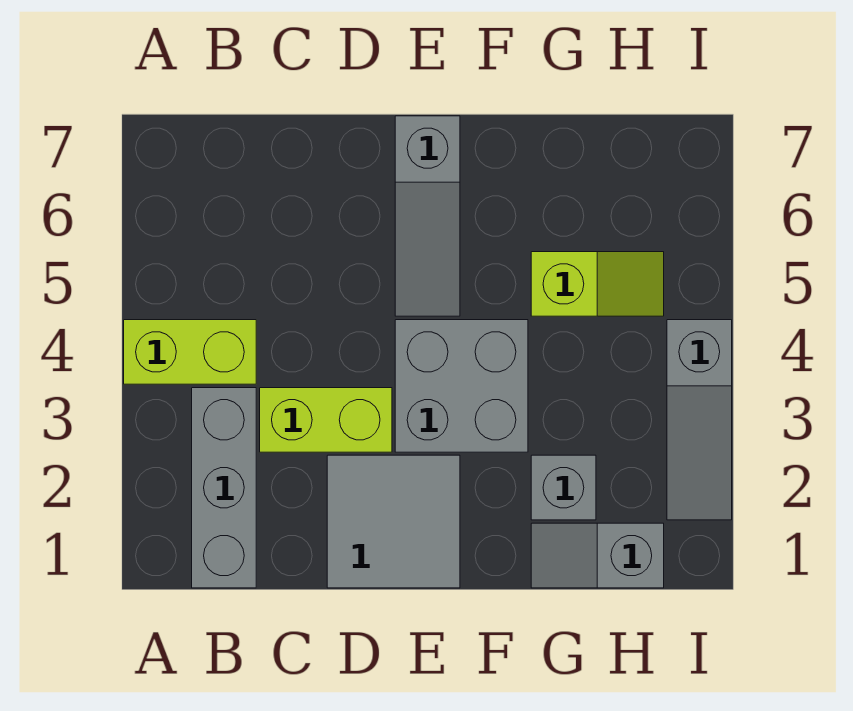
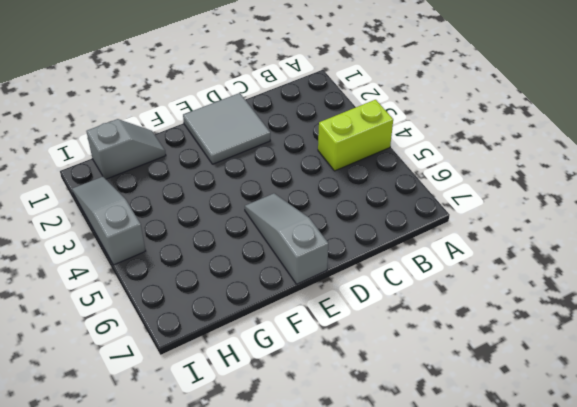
none -> grey brick B1:B3 level 1
none -> lime brick C3:D3 level 1

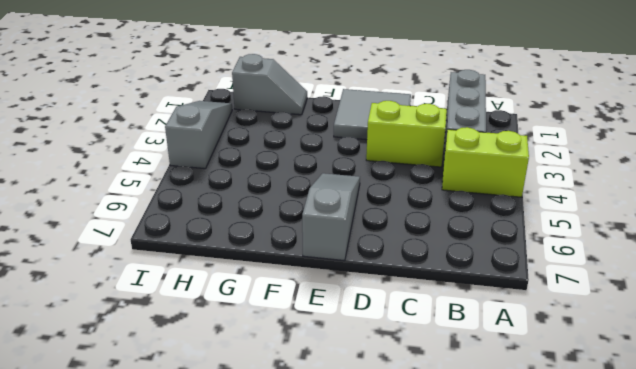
none -> grey brick E3:F4 level 1
none -> grey brick G2 level 1

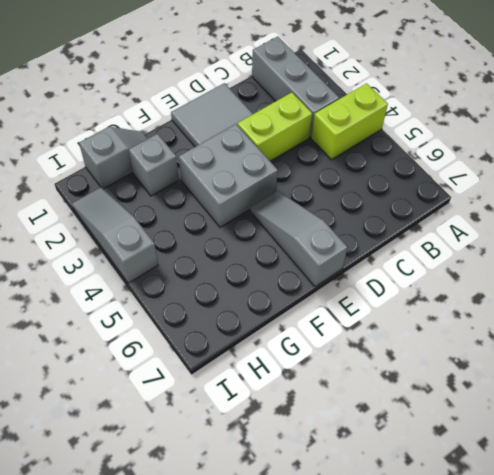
none -> lime slope G5:H5 level 1 top G

